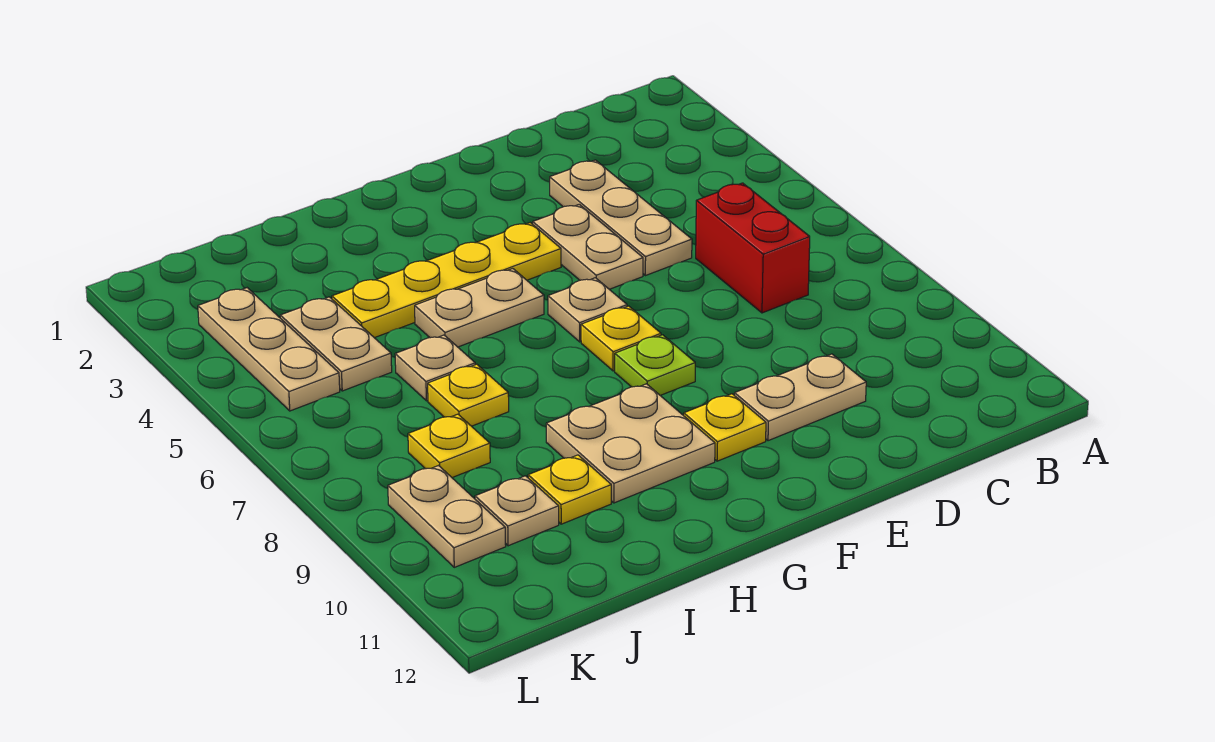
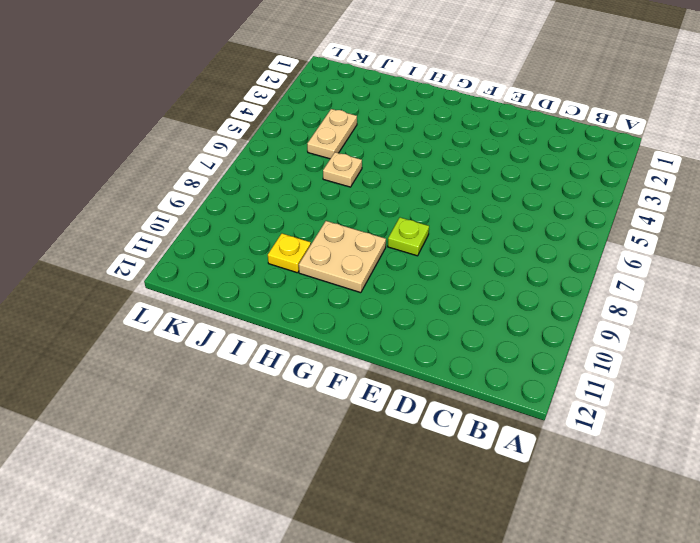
none -> red brick C6:C7 level 1
none -> tan plate D3:D5 level 1
none -> tan plate D10:E10 level 1

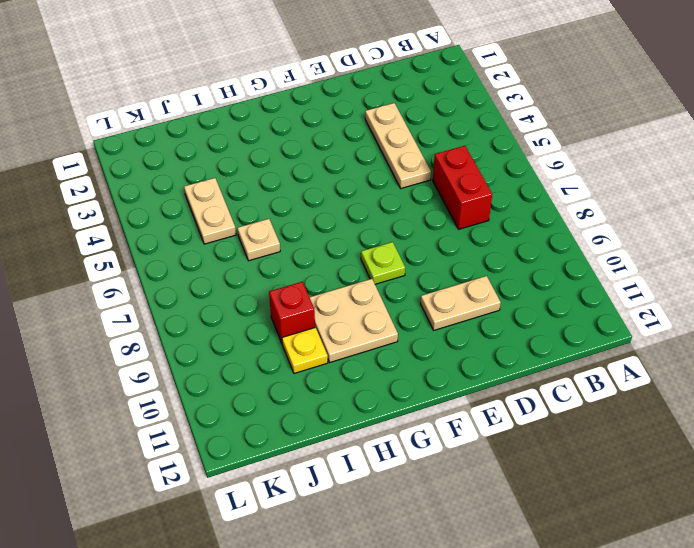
red brick I9 level 1 -> none
none -> tan plate E4:E5 level 1
none -> yellow plate F4:I4 level 1
none -> tan plate F6 level 1

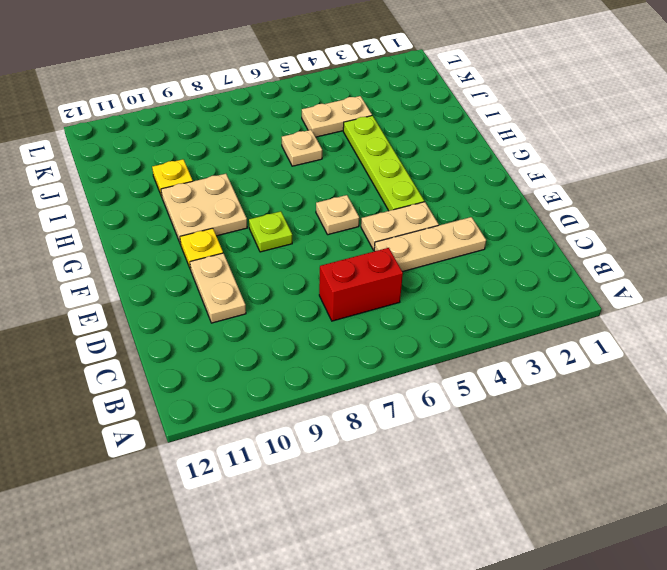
lime plate F4:I4 level 1 -> yellow plate F4:I4 level 1
none -> yellow plate F7 level 1
none -> tan plate G5:H5 level 1
none -> yellow plate I7 level 1

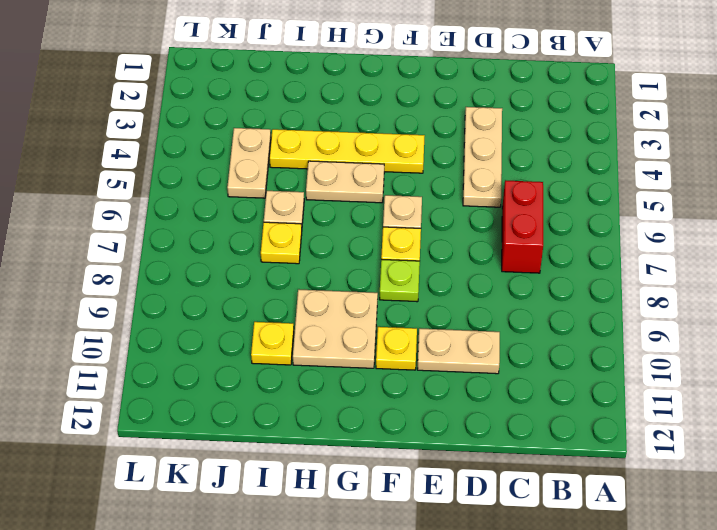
none -> tan plate E4:E5 level 1
none -> yellow plate J8 level 1
none -> tan plate J10 level 1

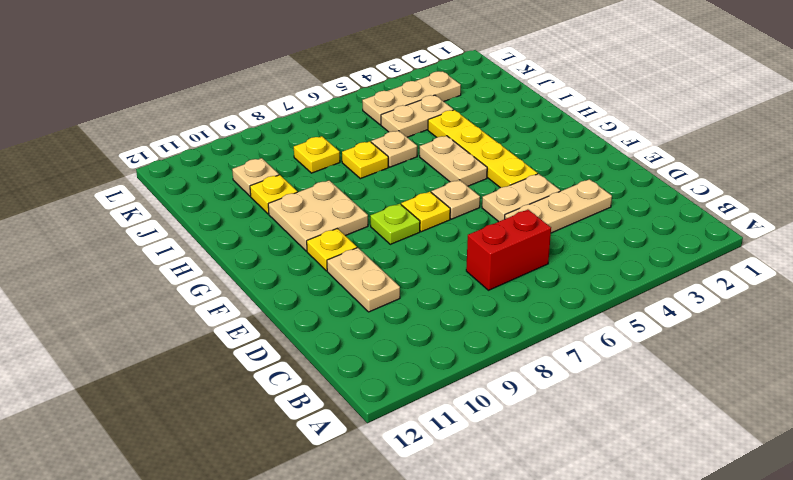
none -> tan plate K9:K10 level 1

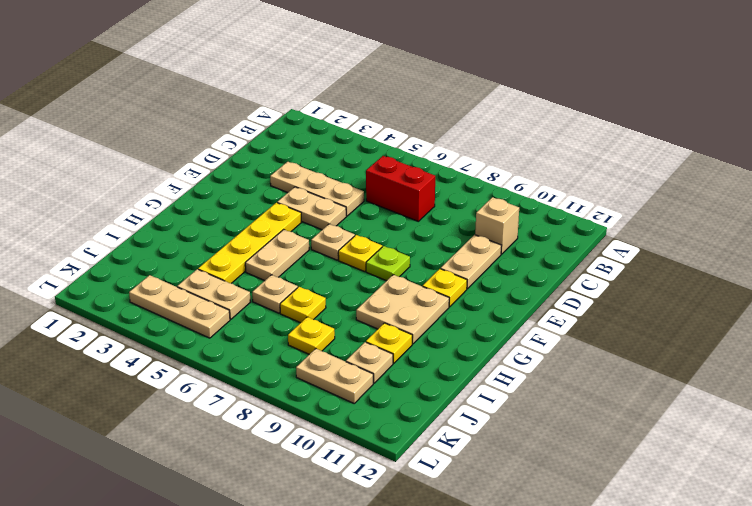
tan brick C10 level 1 -> none

